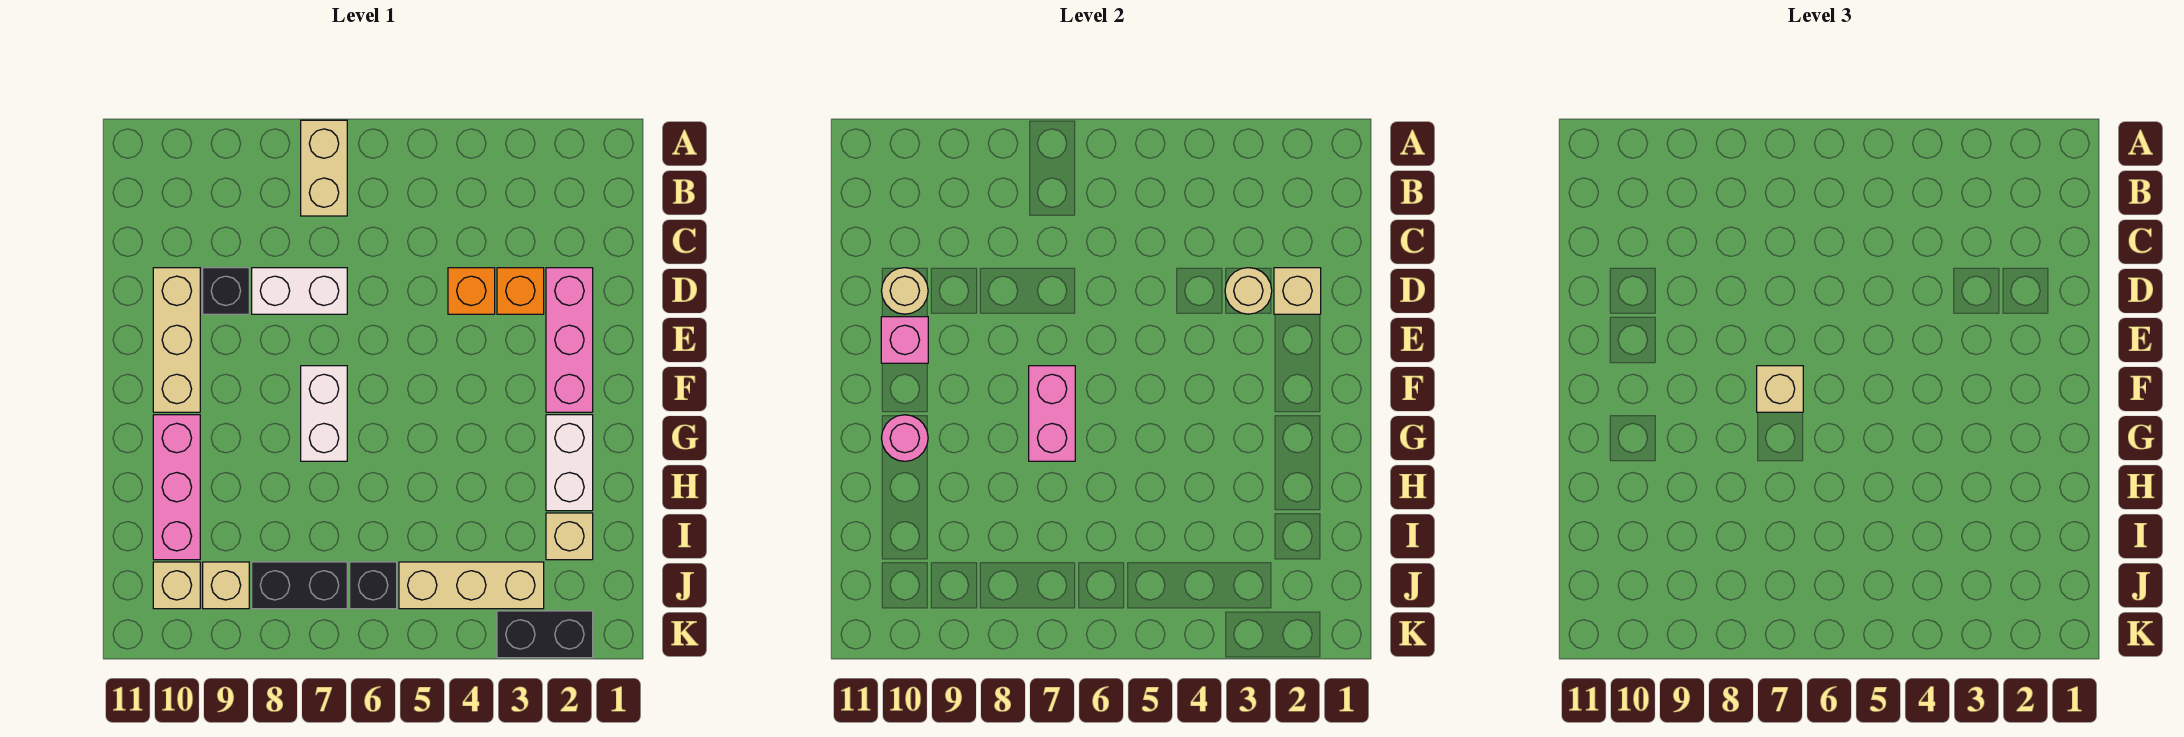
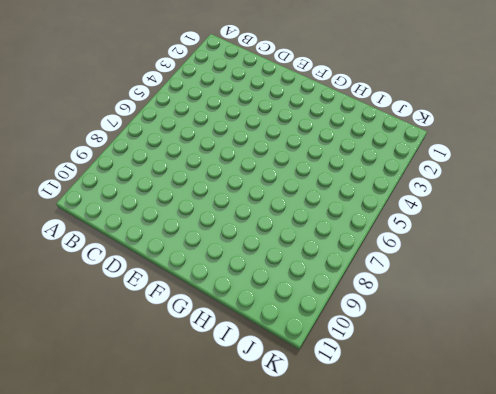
none -> tan brick A7:B7 level 1
none -> pink brick D2:F2 level 1
none -> orange brick D3 level 1

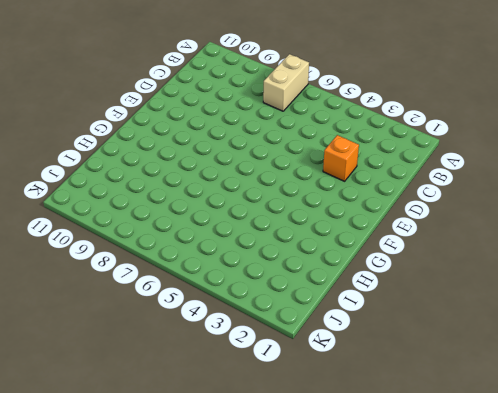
none -> pink brick D2:F2 level 1
none -> orange brick D4 level 1
none -> white brick D7:D8 level 1

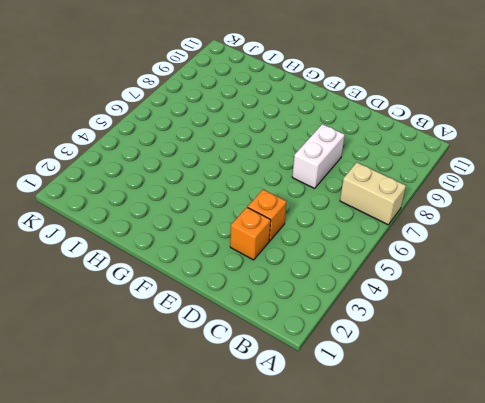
none -> pink brick D2:F2 level 1
none -> black brick D9 level 1
none -> tan brick D10:F10 level 1

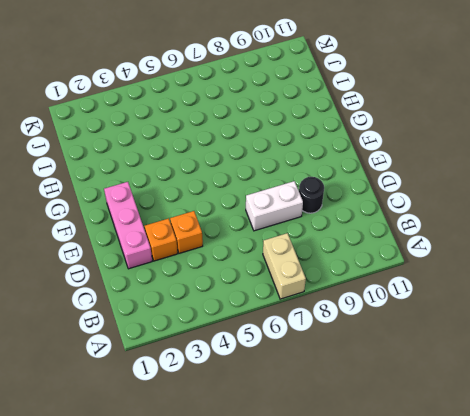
black round brick D9 level 1 -> black brick D9 level 1
none -> tan brick D10:F10 level 1
none -> white brick F7:G7 level 1
none -> white brick G2:H2 level 1

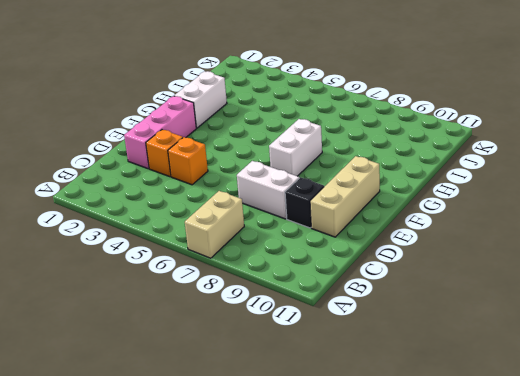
none -> pink brick G10:I10 level 1
none -> tan brick I2 level 1
none -> tan brick J3:J5 level 1

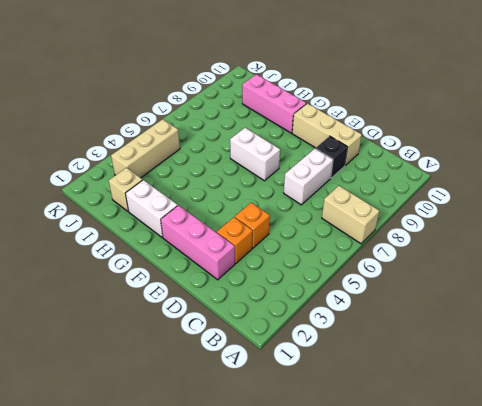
none -> black brick J6 level 1
none -> black brick J7:J8 level 1
none -> tan brick J9 level 1

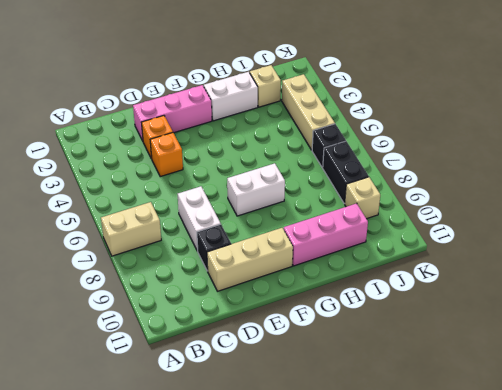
none -> tan brick J10 level 1
none -> black brick K2:K3 level 1
none -> tan brick D2 level 2

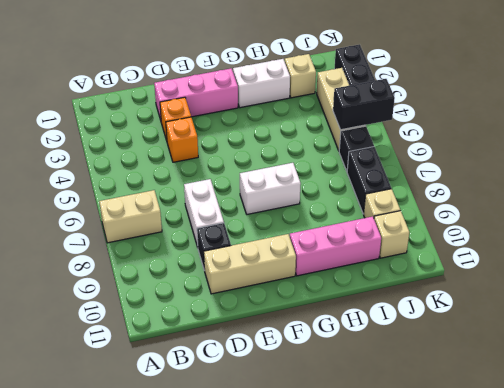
black brick J5:K5 level 2 -> none
none -> tan brick D2 level 2
none -> tan round brick D3 level 2
none -> tan round brick D10 level 2

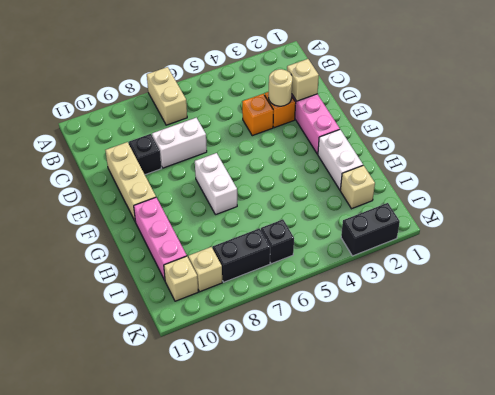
none -> tan brick J3:J5 level 1
none -> tan round brick D10 level 2
none -> pink brick E10 level 2

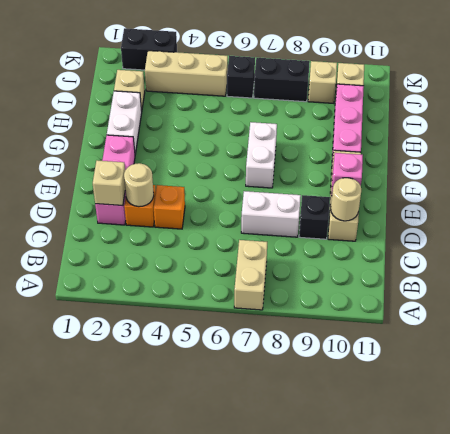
none -> pink brick F7:G7 level 2
none -> pink round brick G10 level 2
none -> tan brick F7 level 3

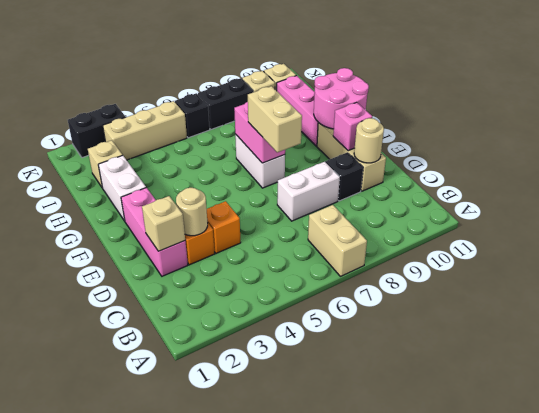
tan brick E7:F7 level 3 -> tan brick F7 level 3
pink round brick F10:G11 level 2 -> pink round brick G10 level 2

